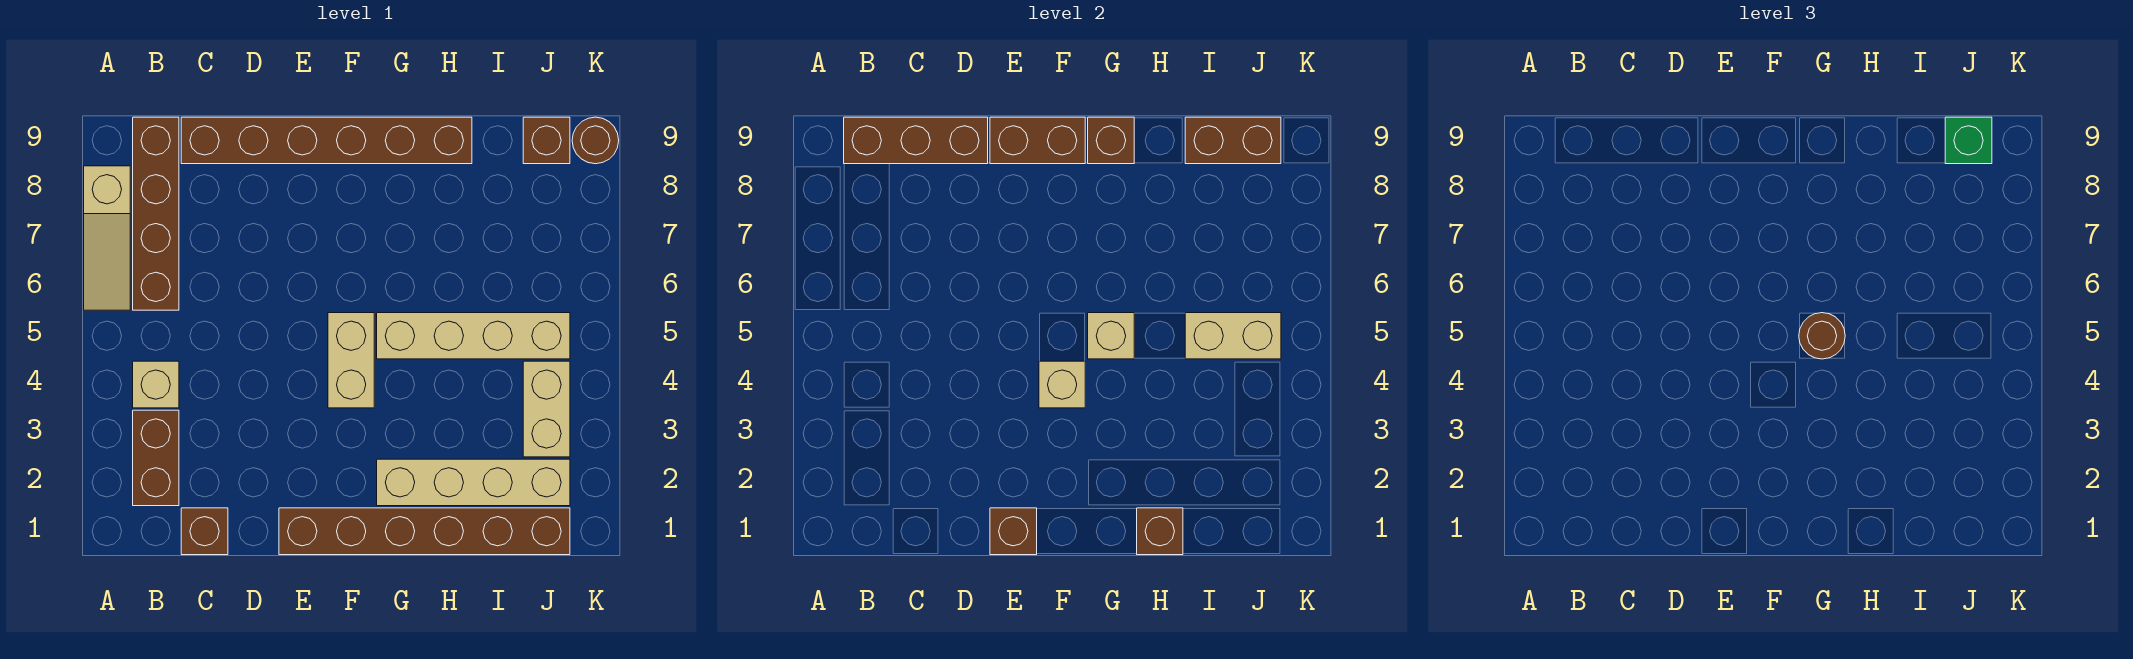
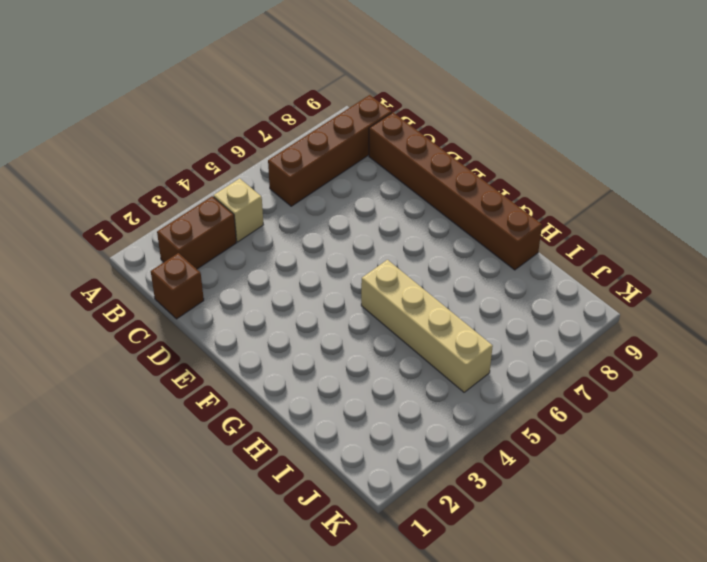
none -> tan slope A6:A8 level 1 top 8
none -> brown brick E1:J1 level 1
none -> tan brick F4:F5 level 1

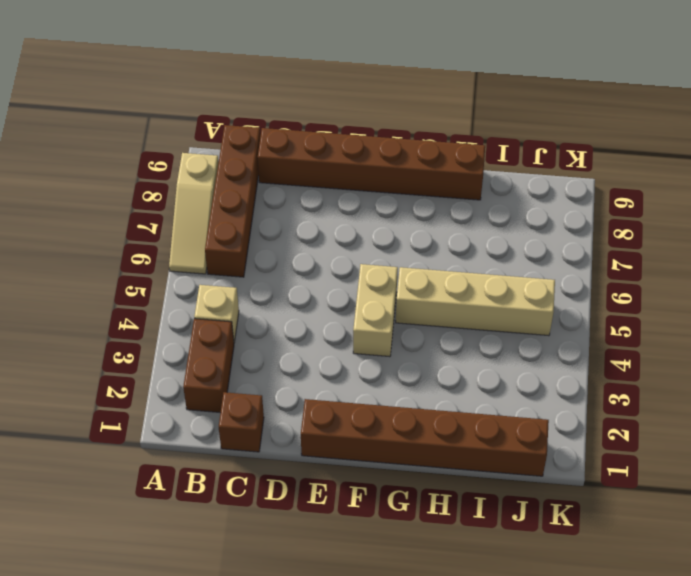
none -> tan brick G2:J2 level 1
none -> tan brick J3:J4 level 1
none -> brown brick J9 level 1

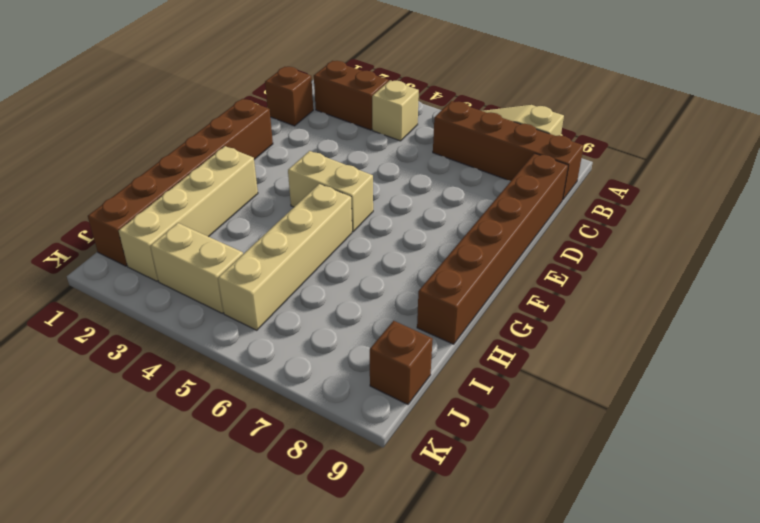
none -> brown round brick K9 level 1
none -> brown brick B9:D9 level 2
none -> brown brick E1 level 2

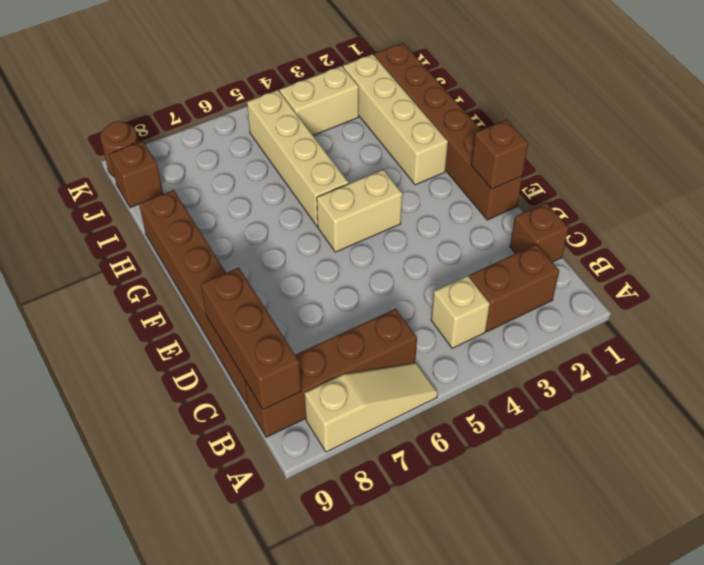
none -> brown brick E9:F9 level 2
none -> tan brick F4 level 2
none -> tan brick G5 level 2

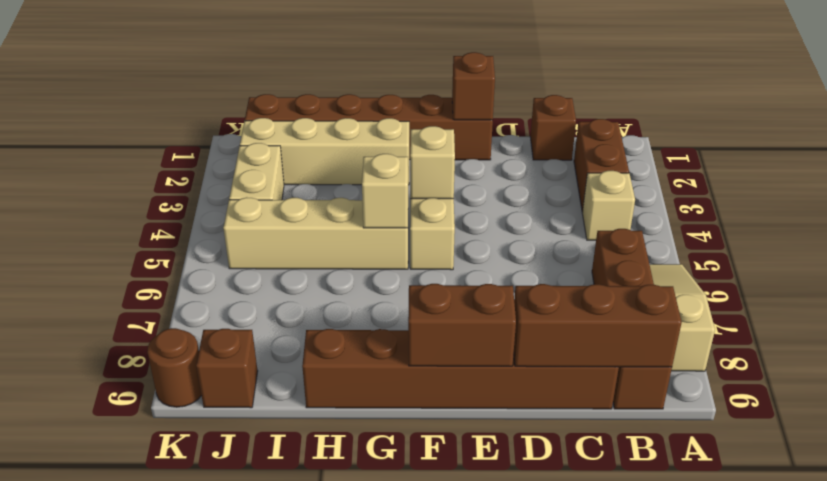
none -> brown brick G9 level 2
none -> brown brick H1 level 2
none -> tan brick I5:J5 level 2

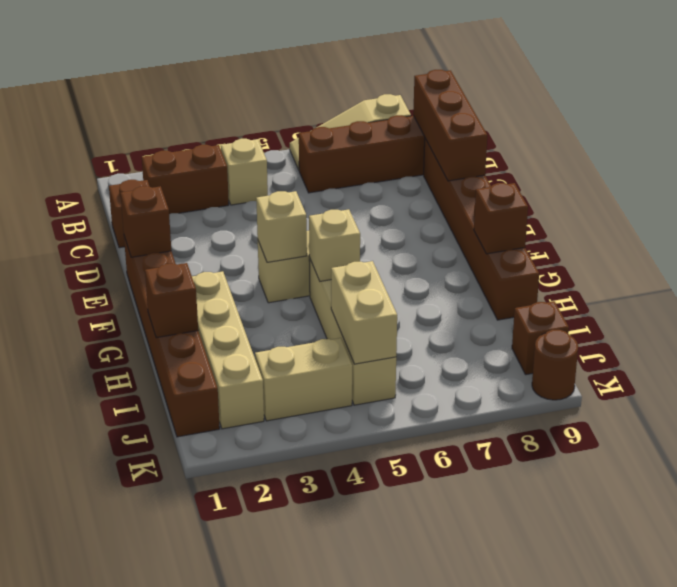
none -> brown brick E9:F9 level 2
none -> brown brick I9:J9 level 2
none -> brown round brick G5 level 3

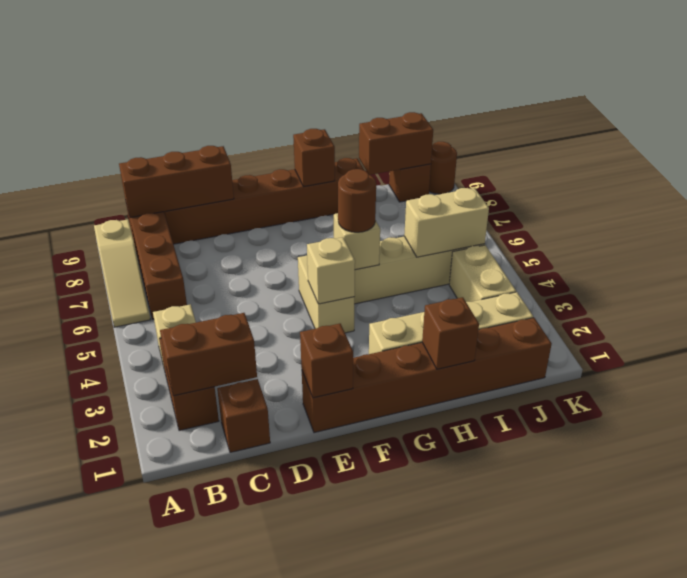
brown brick B2:C2 level 2 -> brown brick E9:F9 level 2
none -> green brick J9 level 3

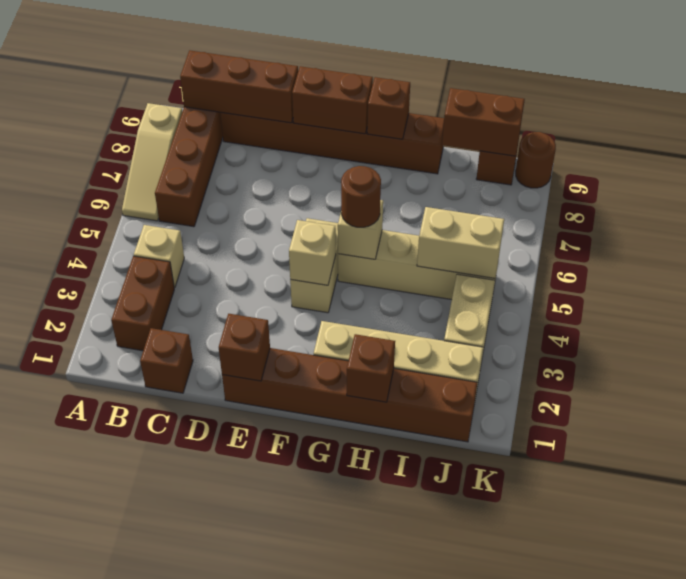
none -> green brick J9 level 3

